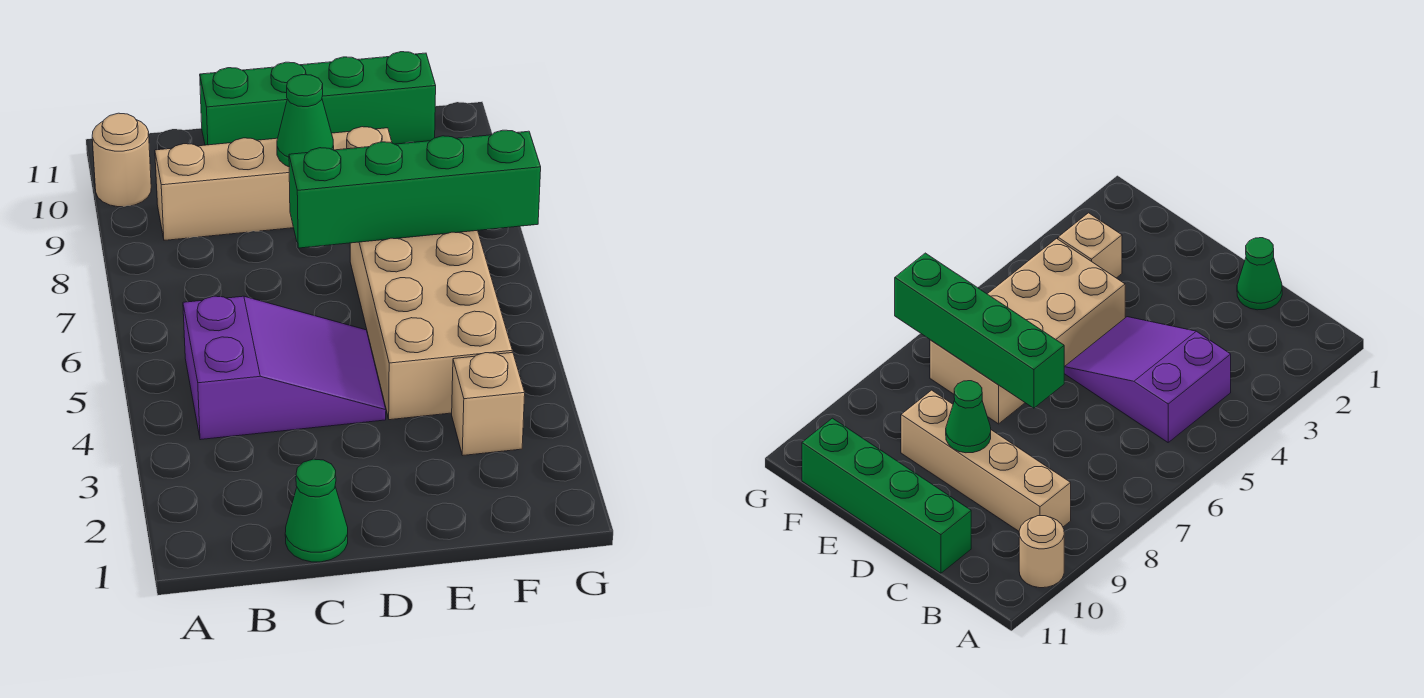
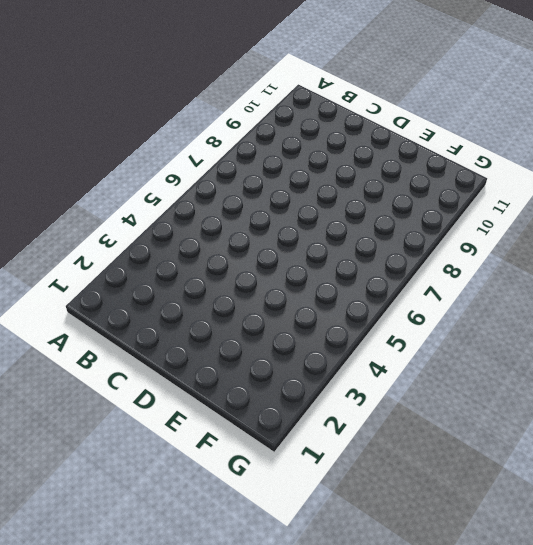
none -> tan round brick A10 level 1
none -> purple slope B4:D5 level 1 top B

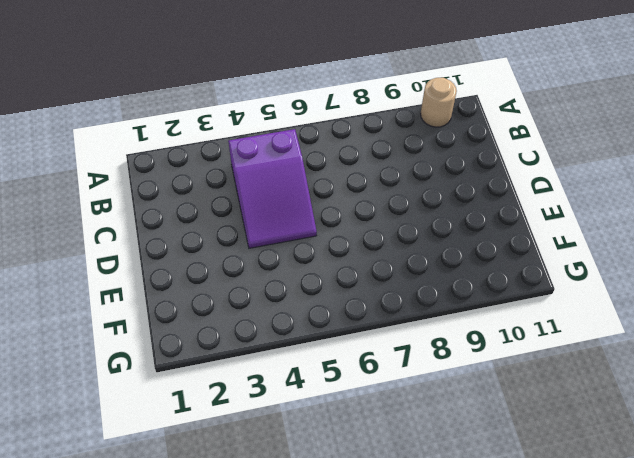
none -> tan brick B9:E9 level 1
none -> green cone C1 level 1

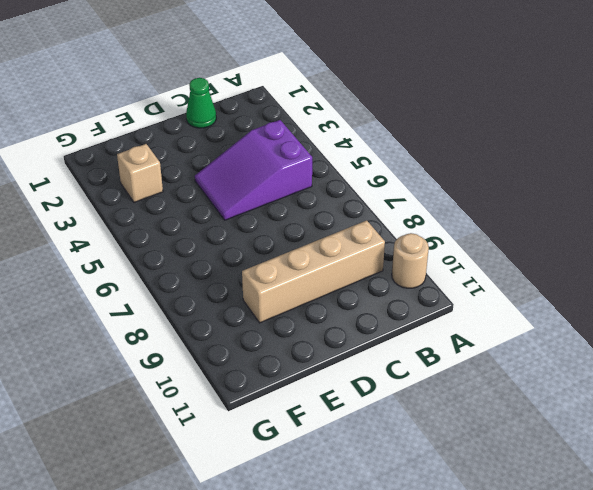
none -> green brick C11:F11 level 1
none -> tan brick E4:F7 level 1

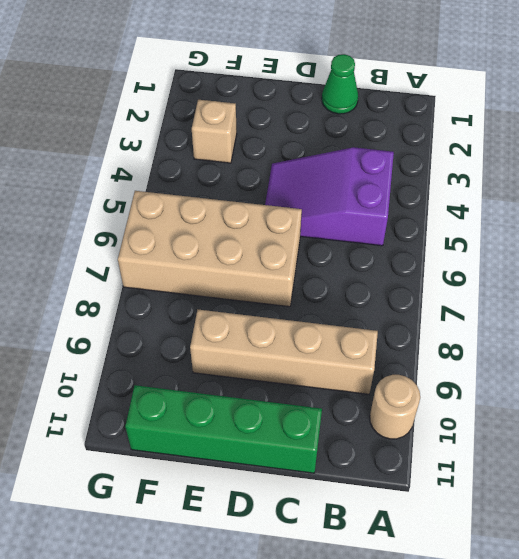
tan brick D6:G7 level 1 -> tan brick E4:F7 level 1
none -> green brick D7:G7 level 2
none -> green cone D9 level 2

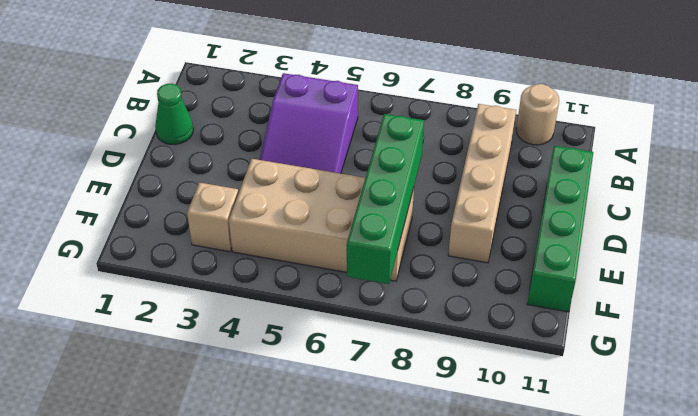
none -> green cone D9 level 2

